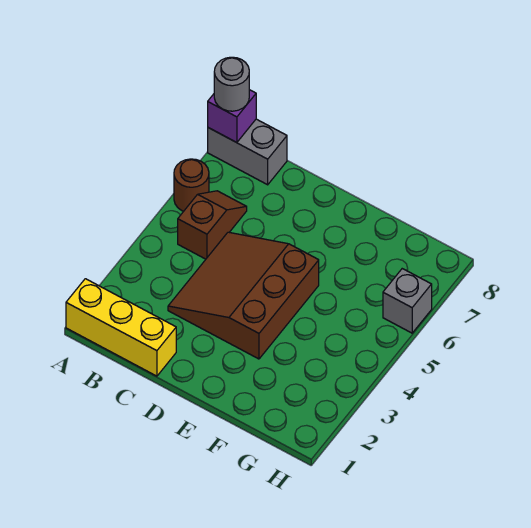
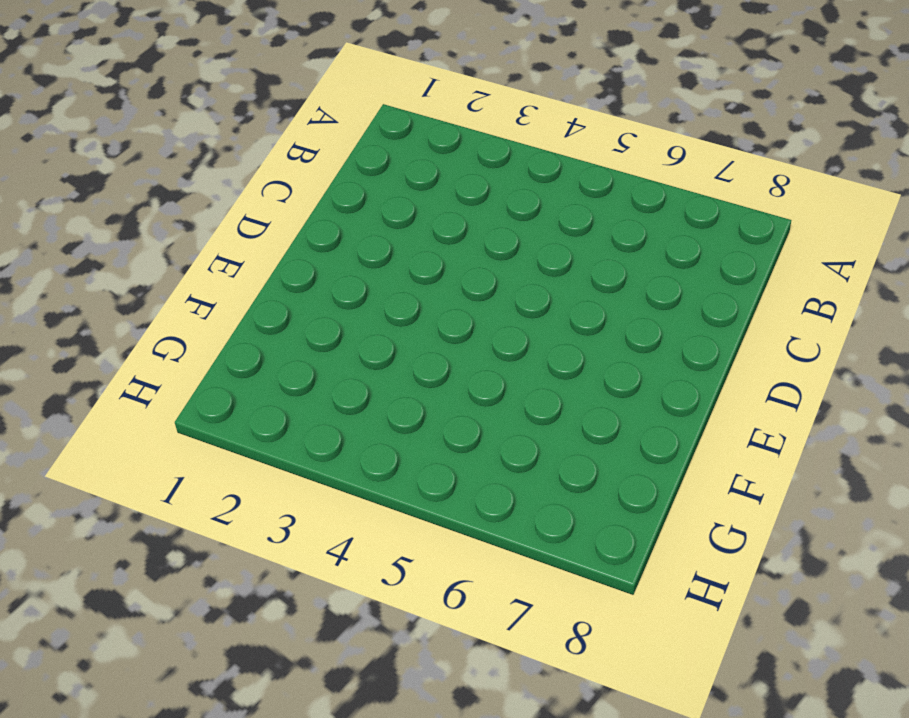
none -> yellow brick A1:C1 level 1
none -> brown round brick A6 level 1

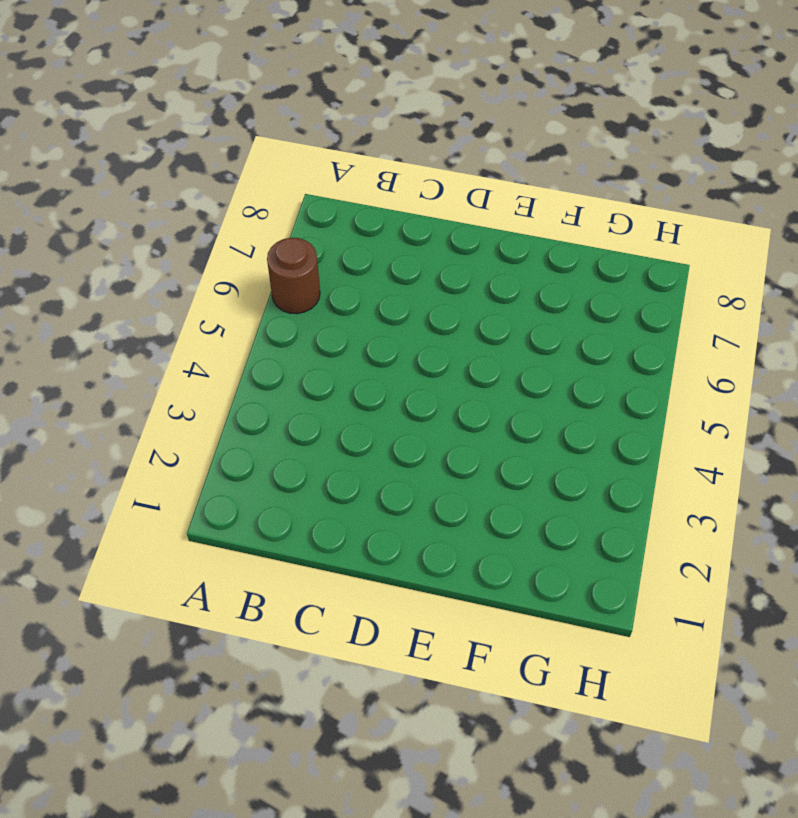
none -> yellow brick A1:C1 level 1
none -> grey brick A8:B8 level 1

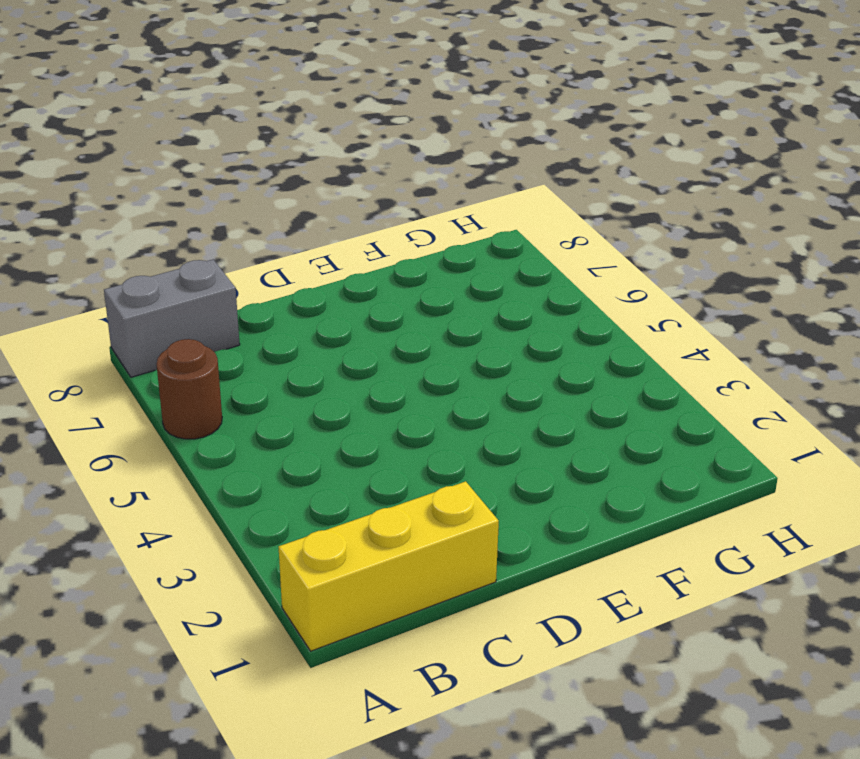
none -> brown slope B5:B6 level 1 top 5
none -> brown slope C3:E5 level 1 top E

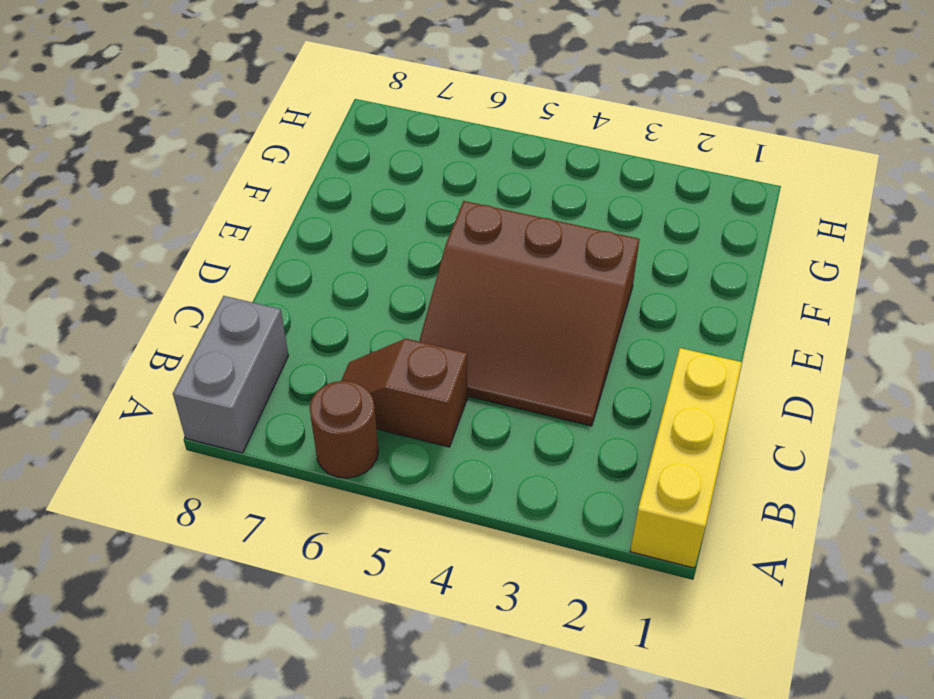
none -> grey brick H6 level 1
none -> purple brick A8 level 2

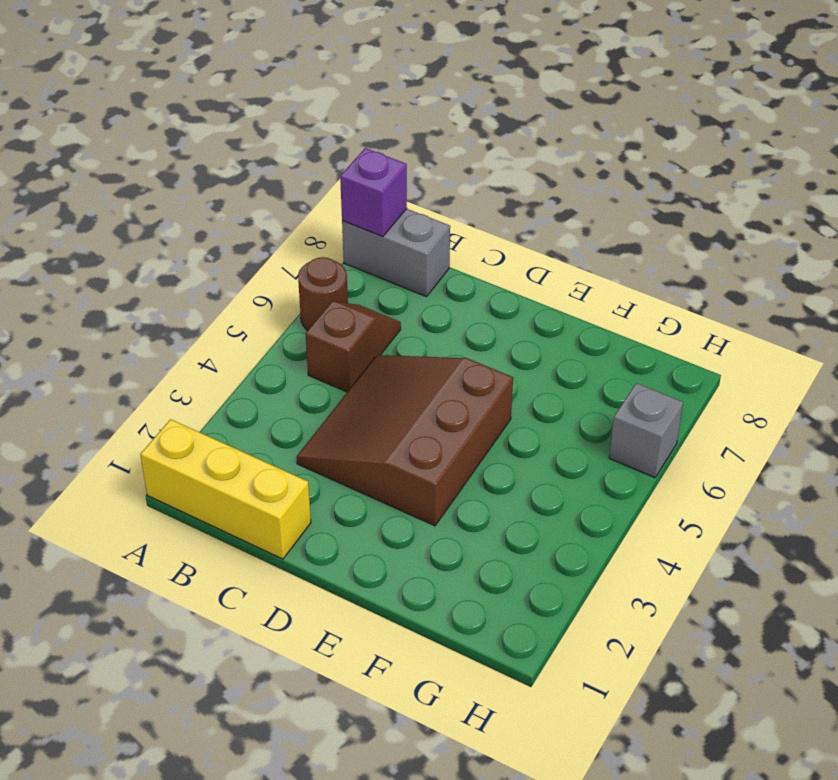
none -> grey round brick A8 level 3

